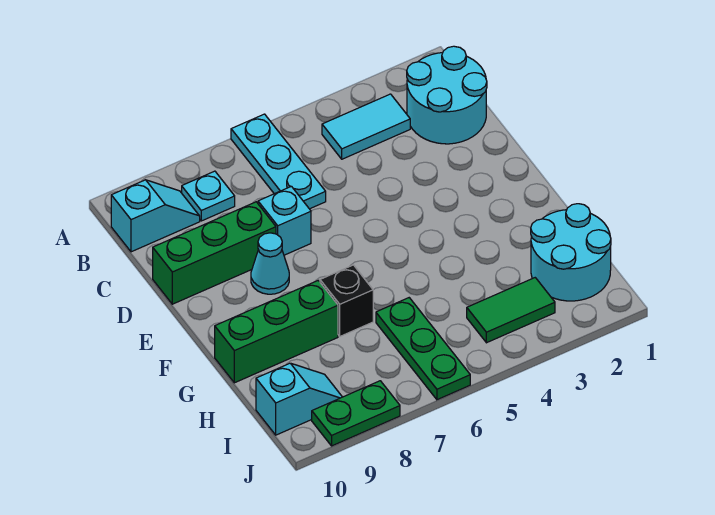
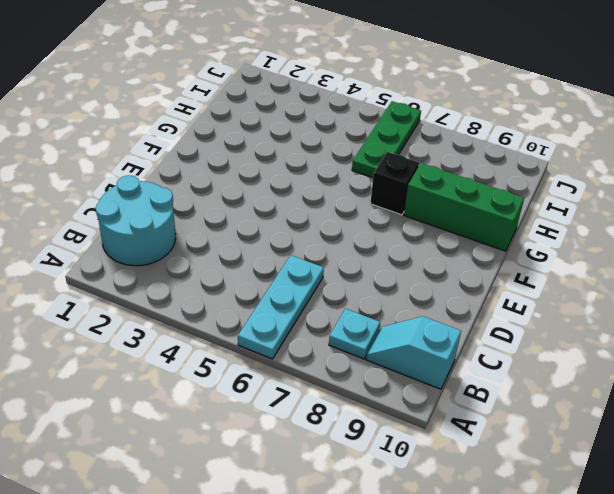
none -> cyan tile B3:B4 level 1
none -> cyan brick D7 level 1
none -> green brick D8:D10 level 1

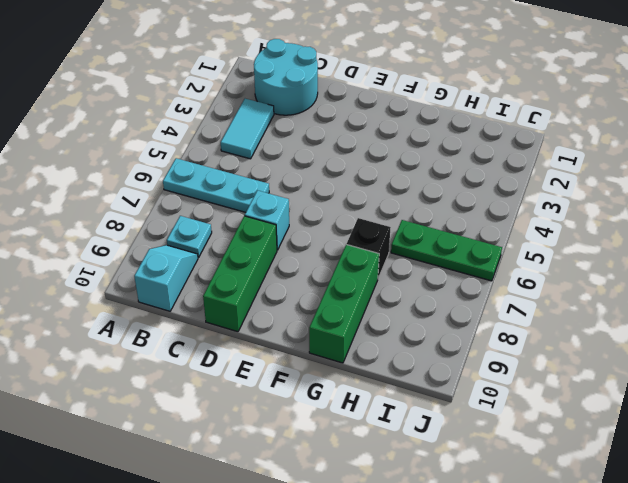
none -> cyan cone E8 level 1
none -> cyan round brick H1:I2 level 1
none -> green tile I3:I4 level 1

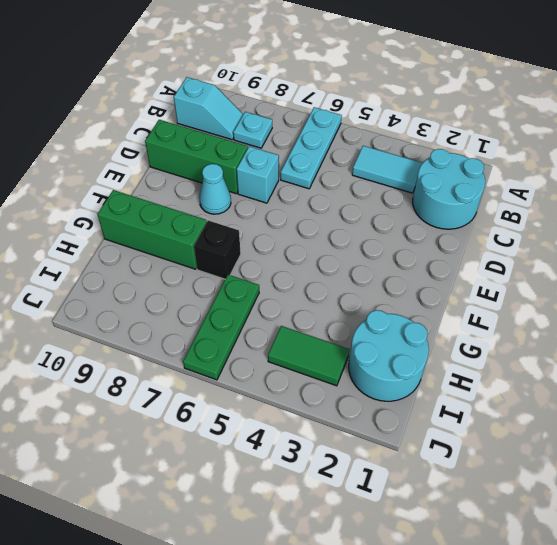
none -> cyan slope I9:I10 level 1 top 10
none -> green plate J8:J9 level 1

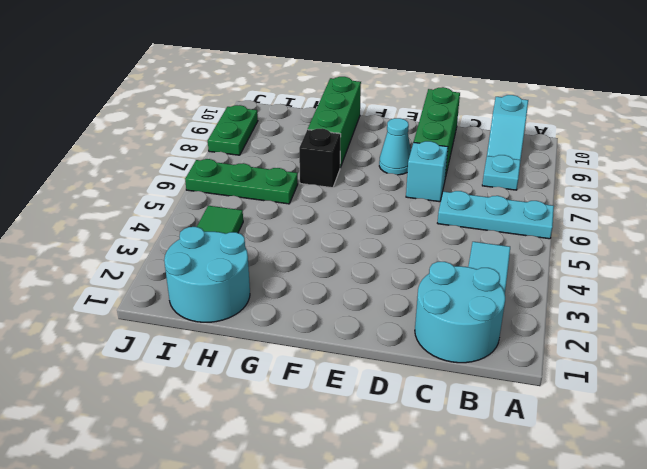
none -> cyan slope I9:I10 level 1 top 10

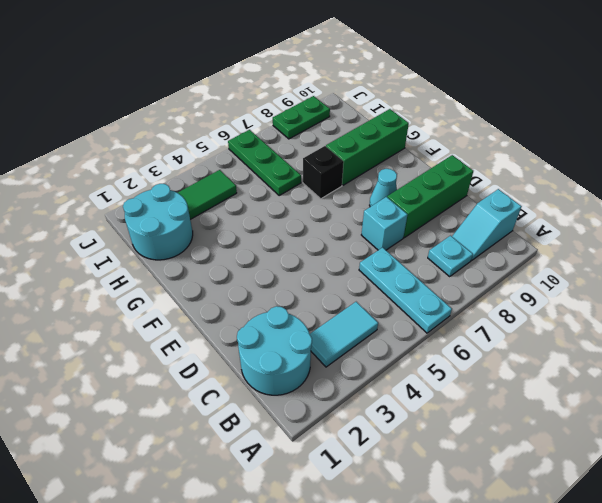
none -> cyan slope I9:I10 level 1 top 10

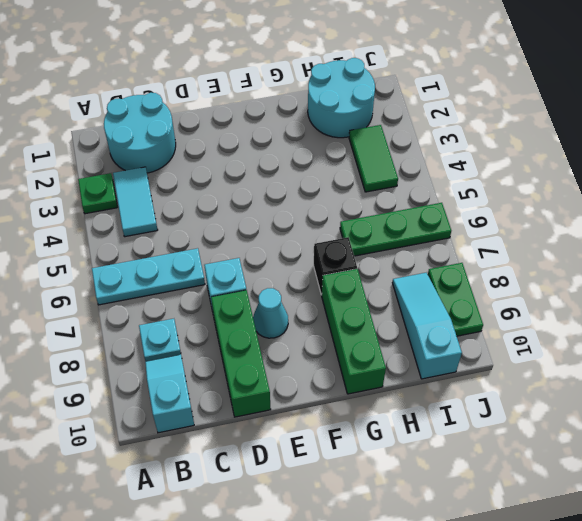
green plate A3 level 1 -> none
cyan slope I8:I10 level 1 top 10 -> cyan slope I9:I10 level 1 top 10

